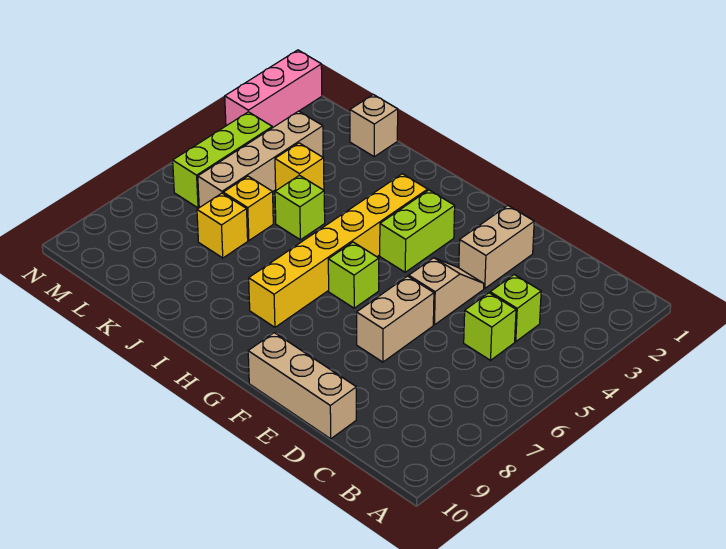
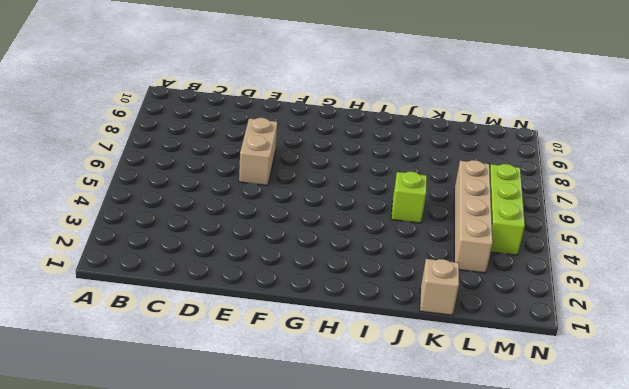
none -> lime brick C4 level 1
none -> lime brick C5 level 1
none -> tan brick D10:F10 level 1

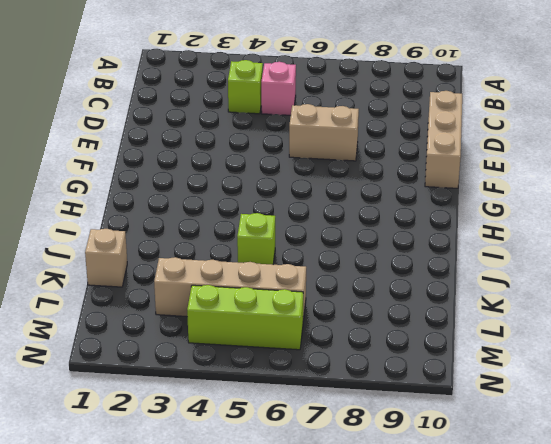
pink brick C5 level 1 -> lime brick C5 level 1
none -> tan brick E2:E3 level 1
none -> tan slope E4:E5 level 1 top 5
none -> lime brick G3:G4 level 1

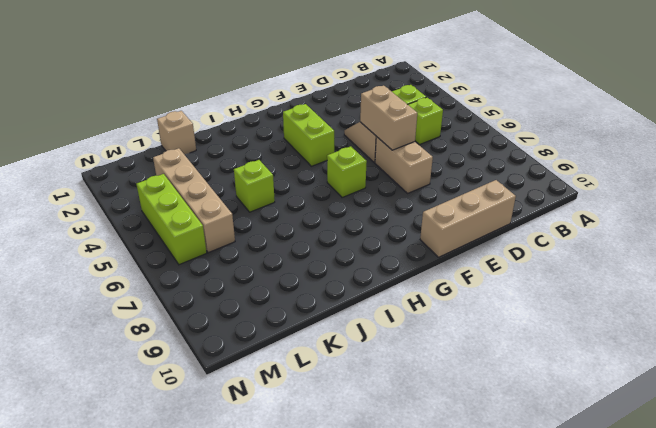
tan brick E5:E6 level 2 -> tan brick E2:E3 level 1
none -> yellow brick H3:H8 level 1
none -> yellow brick K4 level 1
none -> yellow brick K6 level 1

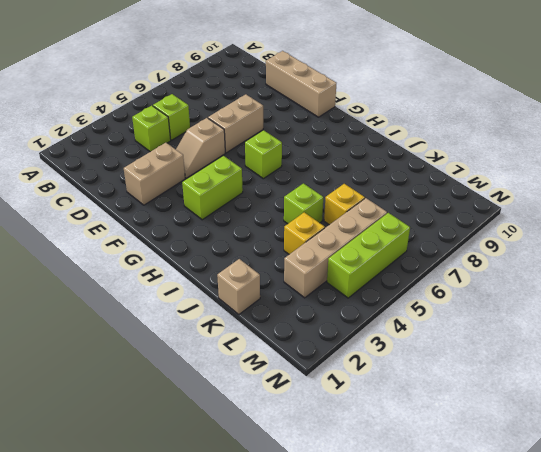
none -> yellow brick H3:H8 level 1
none -> yellow brick K7 level 1
none -> pink brick N1:N3 level 1

